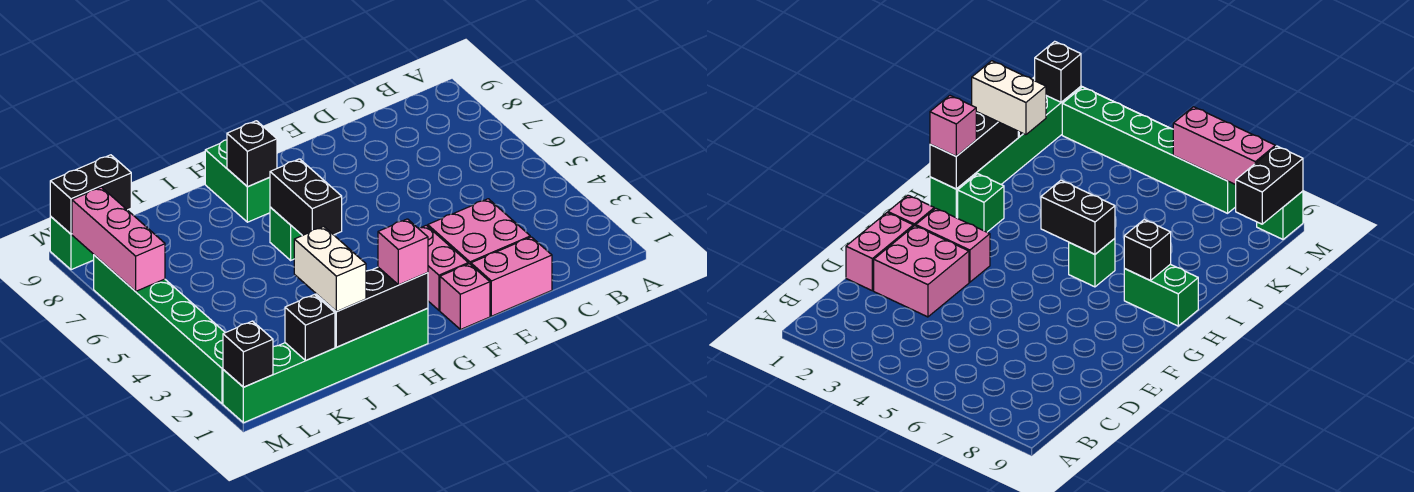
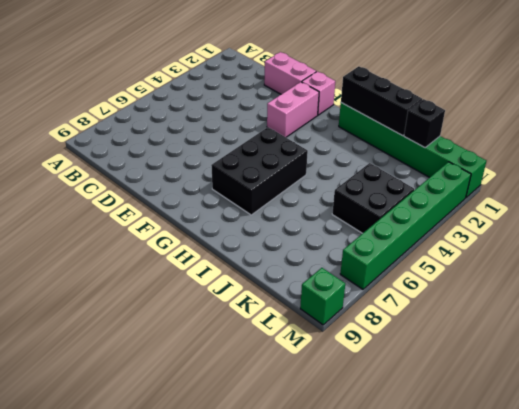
black brick G5:H7 level 1 -> green brick H6 level 1
black brick K4:L5 level 1 -> none
none -> pink brick D2:E3 level 1
none -> green brick H2 level 1
none -> green brick H8:H9 level 1

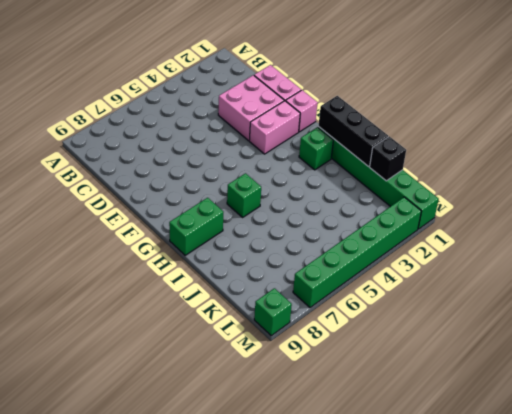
none -> black brick H5:H6 level 2
none -> black brick H8 level 2
none -> black brick L9:M9 level 2

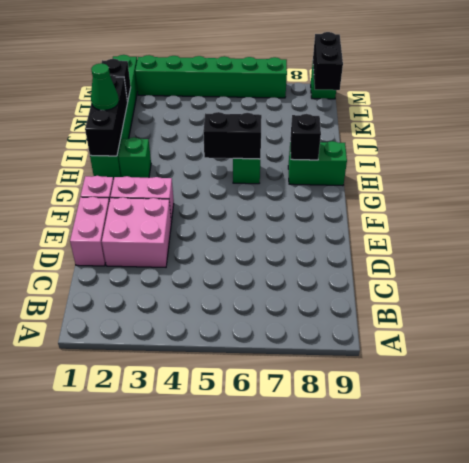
green cone I1 level 3 -> none
none -> black brick M1 level 2
none -> pink brick M6:M8 level 2
none -> pink brick H1 level 3

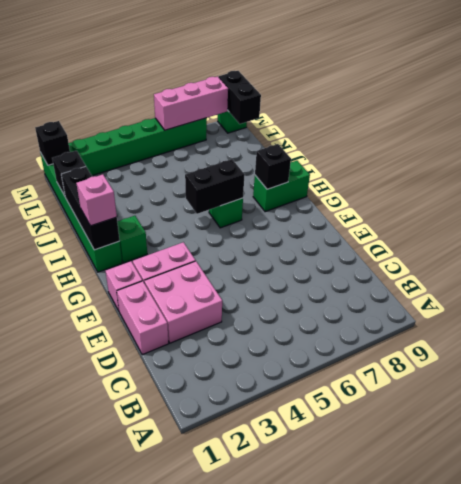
none -> white brick J1:J2 level 3

